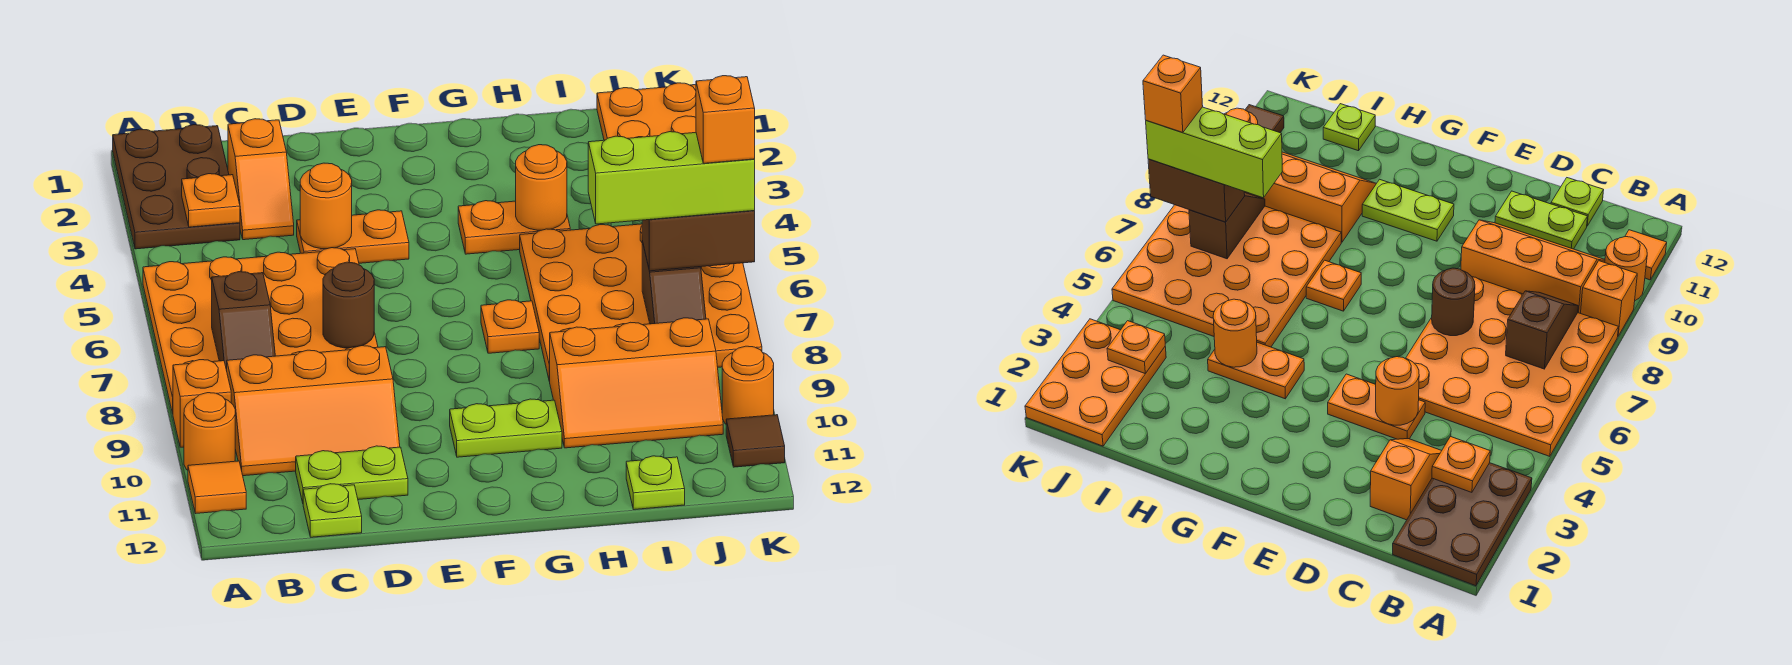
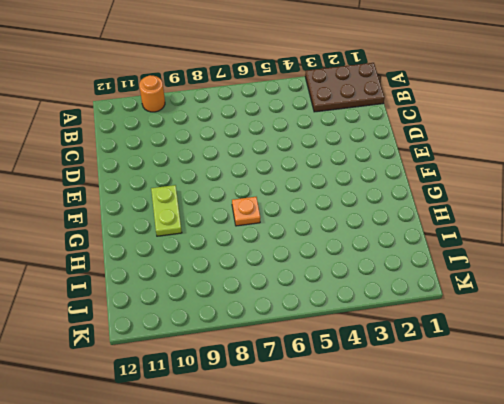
none -> orange plate A5:D8 level 1
none -> orange brick A9 level 1
none -> orange tile A11 level 1

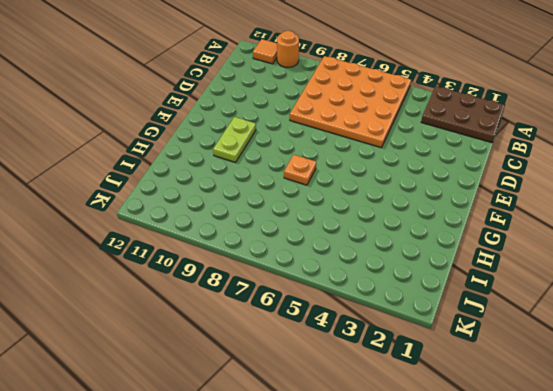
none -> orange brick A9 level 1
none -> orange slope B9:D10 level 1 top 9
none -> orange slope C2:C3 level 1 top 2

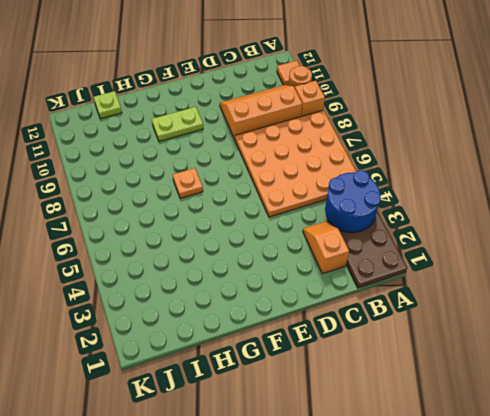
blue round brick A3:B4 level 2 -> orange plate B3 level 2
none -> lime plate C11:D11 level 1
none -> lime plate C12 level 1
none -> orange plate D4:E4 level 1

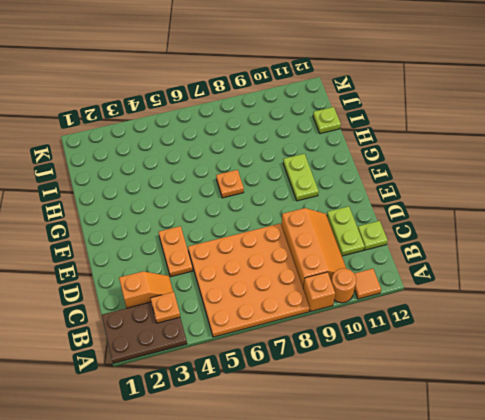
none -> orange plate G4:H4 level 1
none -> orange plate H5:K8 level 1
none -> orange slope H9:J10 level 1 top 9

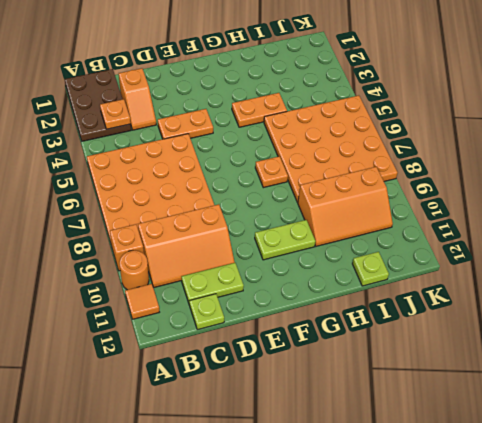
none -> orange plate J1:K3 level 1
none -> orange round brick K10 level 1
none -> brown tile K11 level 1

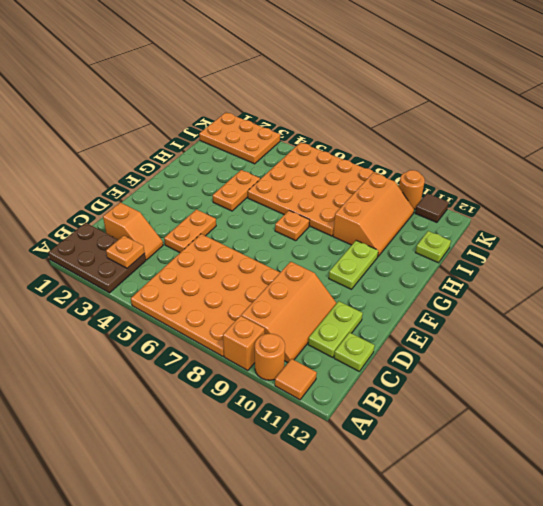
none -> brown slope B7:B8 level 2 top 7
none -> orange round brick D4 level 2
none -> brown round brick D7 level 2

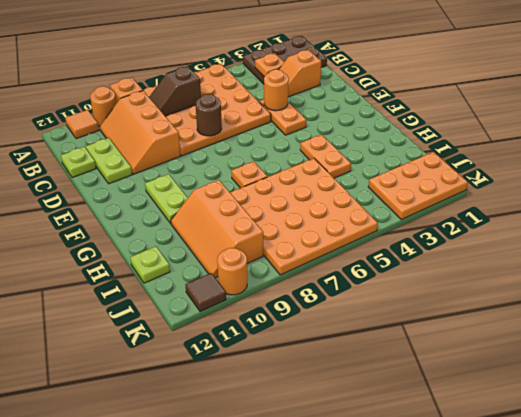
none -> orange round brick H4 level 2
none -> orange plate J3 level 2
none -> brown slope J7:J8 level 2 top 7

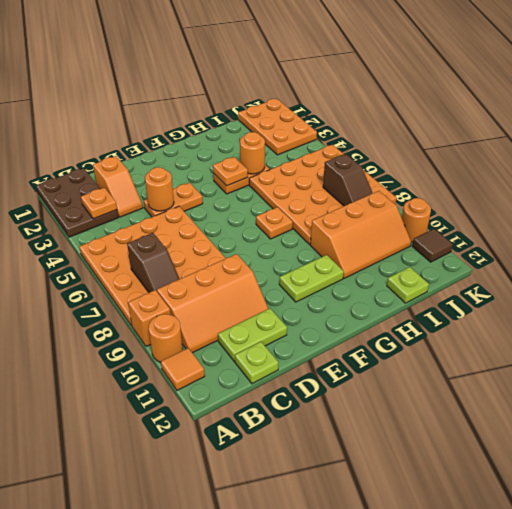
orange plate G4 level 2 -> orange plate J3 level 2
none -> brown round brick D7 level 2
none -> brown brick J7:K7 level 3
none -> lime brick I7:K7 level 4

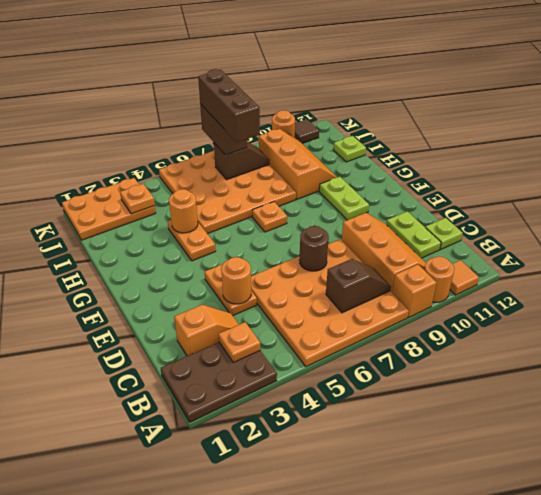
brown brick I7:K7 level 4 -> lime brick I7:K7 level 4
none -> orange brick K7 level 5

